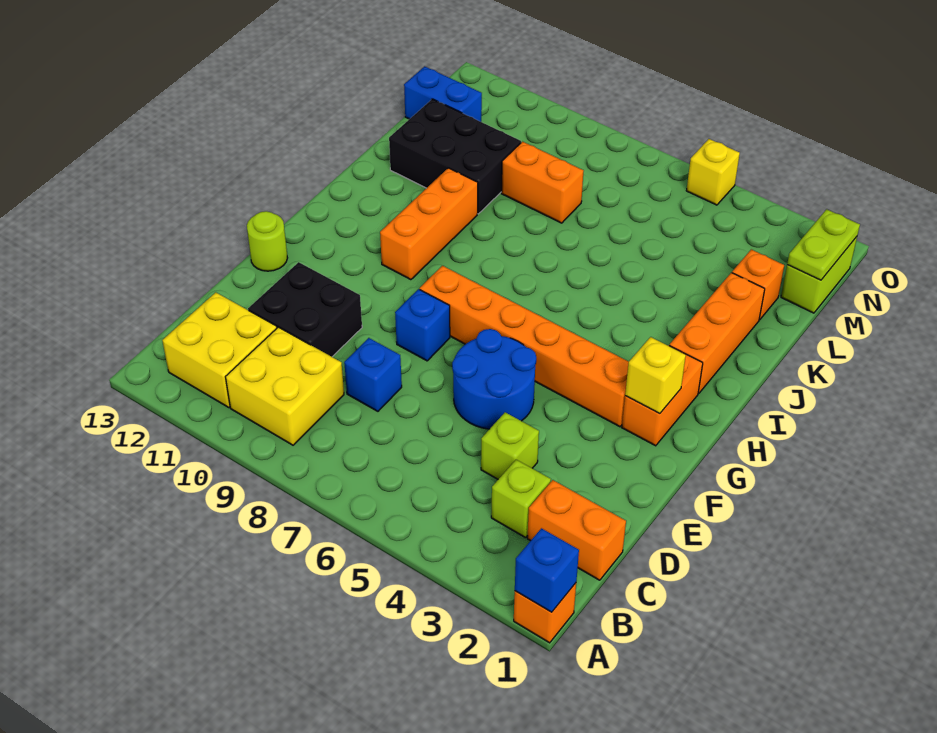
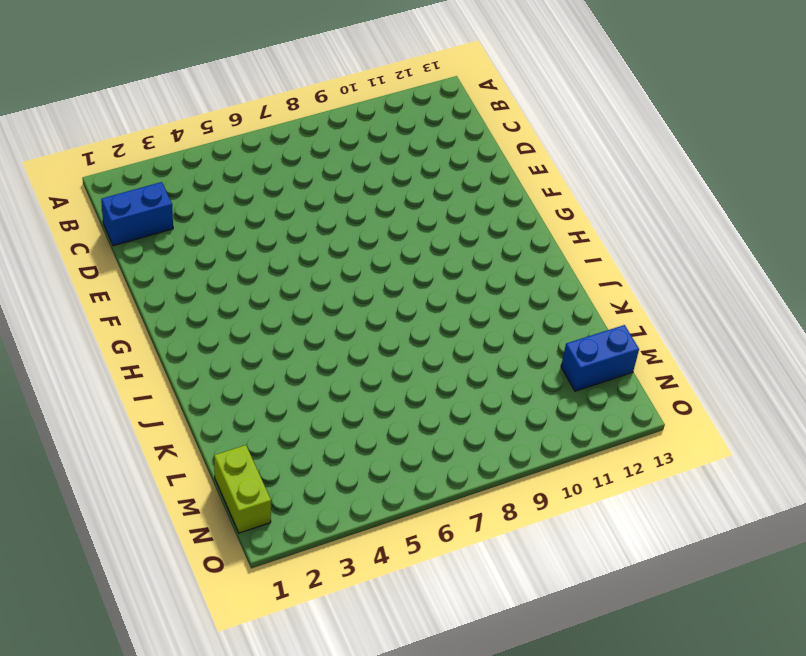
blue brick C1:C2 level 1 -> orange brick C1:C2 level 1
none -> orange brick A1 level 1
none -> yellow brick B9:C10 level 1
none -> yellow brick B11:C12 level 1

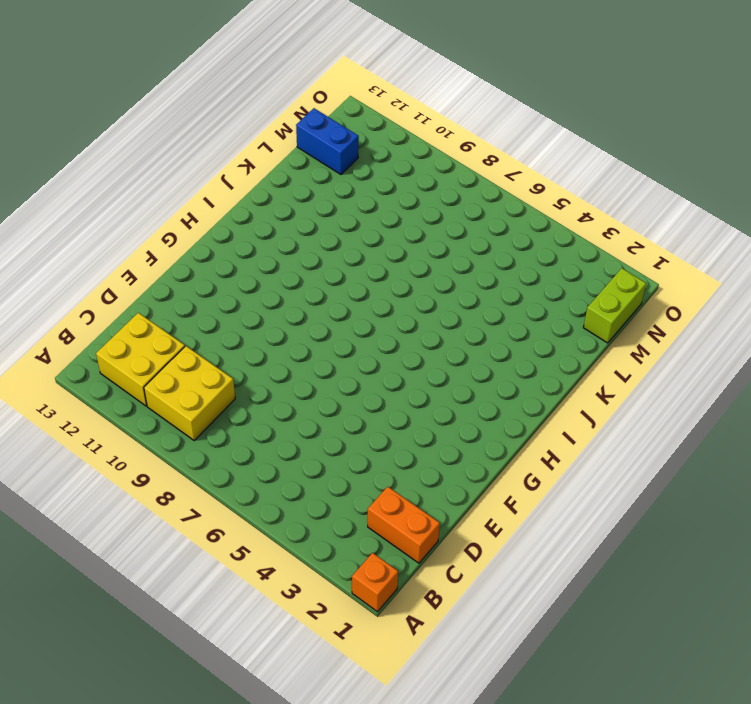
none -> lime brick C3 level 1
none -> lime brick D4 level 1
none -> blue brick D8 level 1

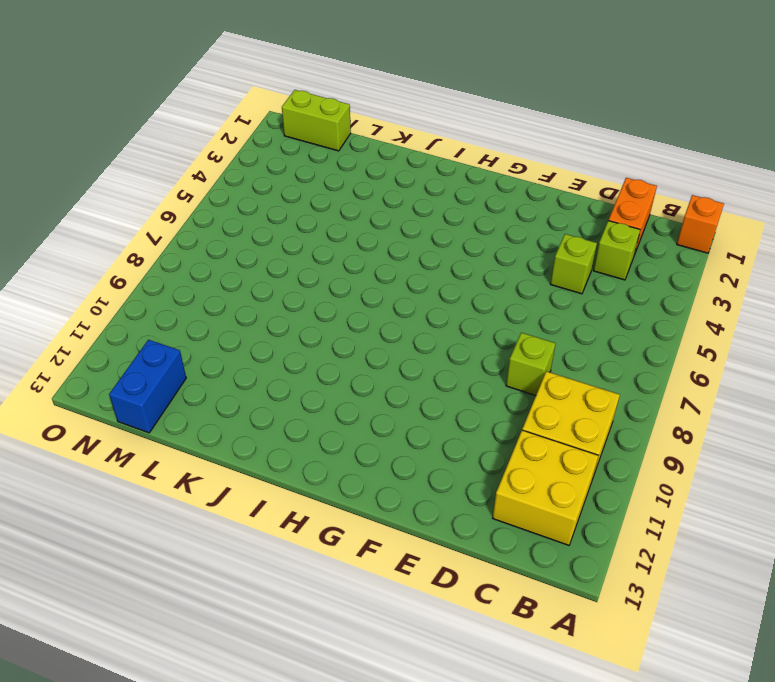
lime brick D8 level 1 -> blue brick D8 level 1
none -> black brick D10:E11 level 1
none -> blue round brick E5:F6 level 1
none -> blue brick F8 level 1

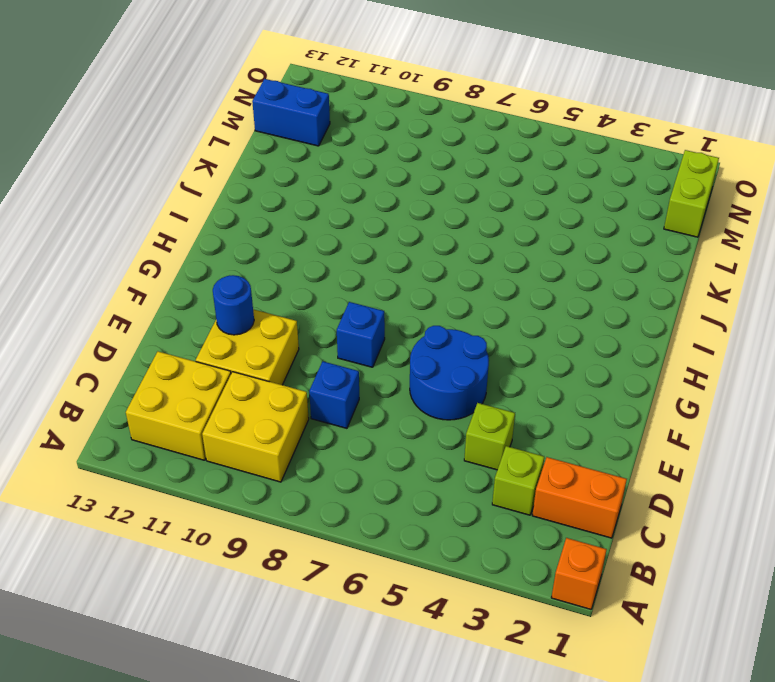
yellow brick D10:E11 level 1 -> black brick D10:E11 level 1
blue round brick E11 level 2 -> none
none -> lime round brick F13 level 1
none -> orange brick G2:H2 level 1
none -> orange brick G3:G8 level 1

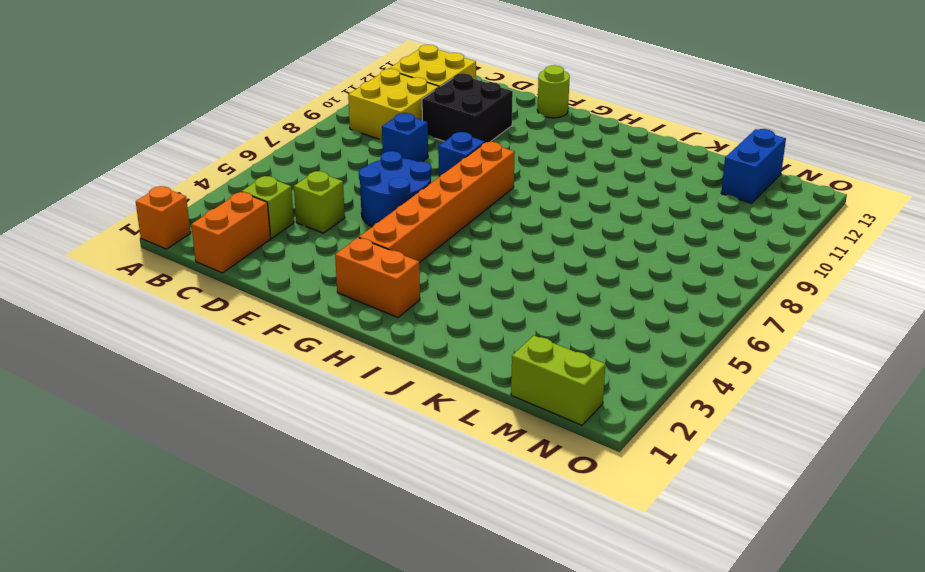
none -> orange brick H10:J10 level 1
none -> orange brick I2:K2 level 1
none -> black brick K10:L12 level 1

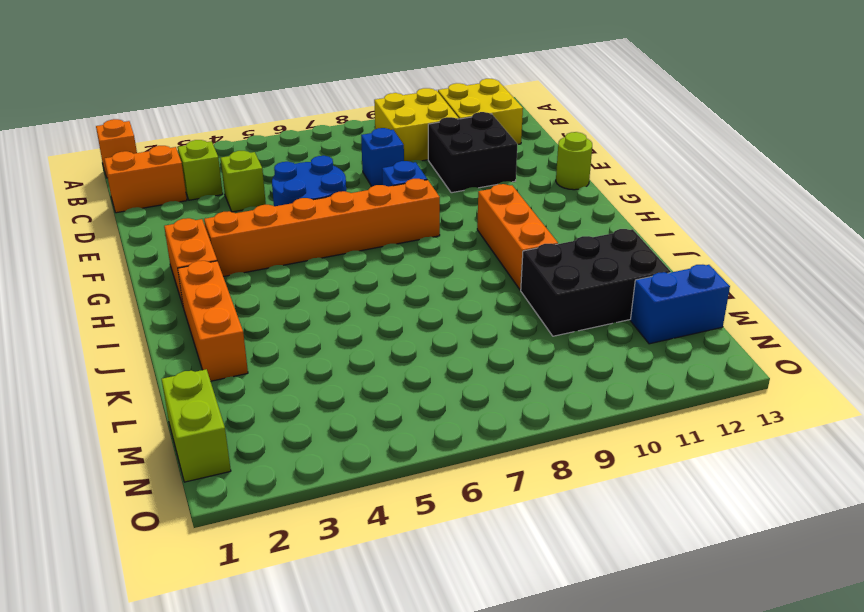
none -> orange brick L2 level 1
none -> orange brick L8:L9 level 1
none -> yellow brick O5 level 1

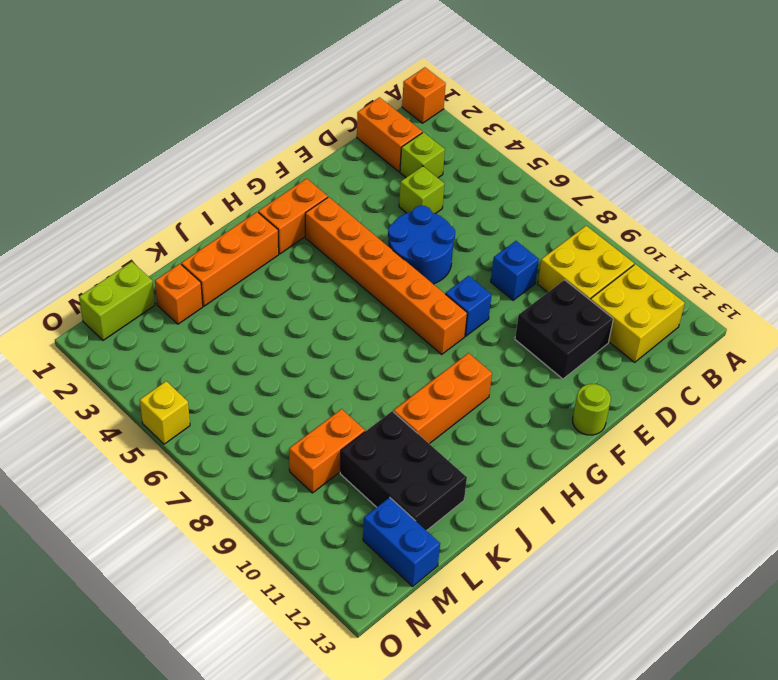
orange brick L9:M9 level 1 -> orange brick L8:L9 level 1
none -> blue brick A1 level 2
none -> yellow brick G2 level 2
none -> lime plate M1:N1 level 2

